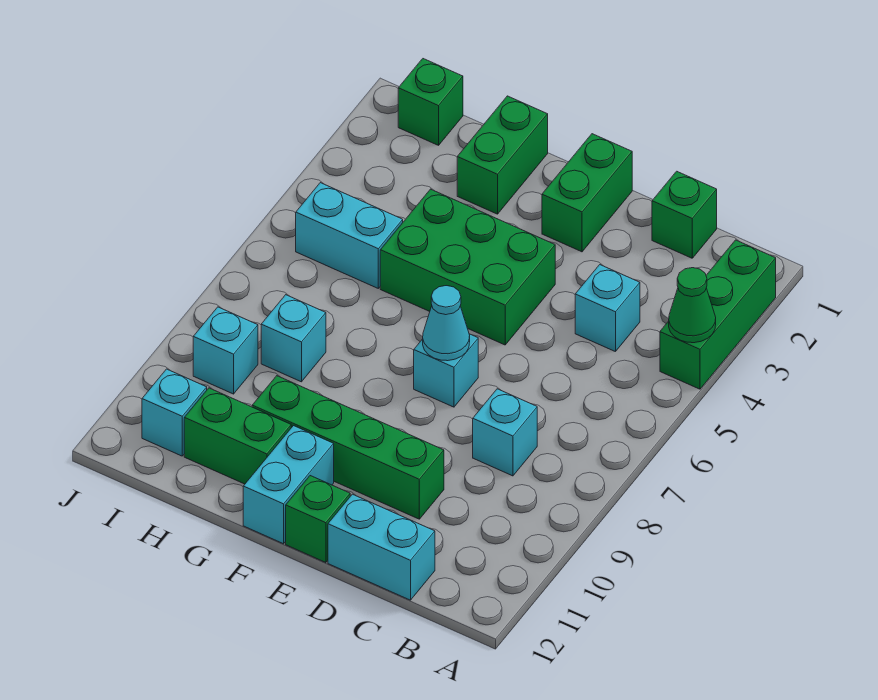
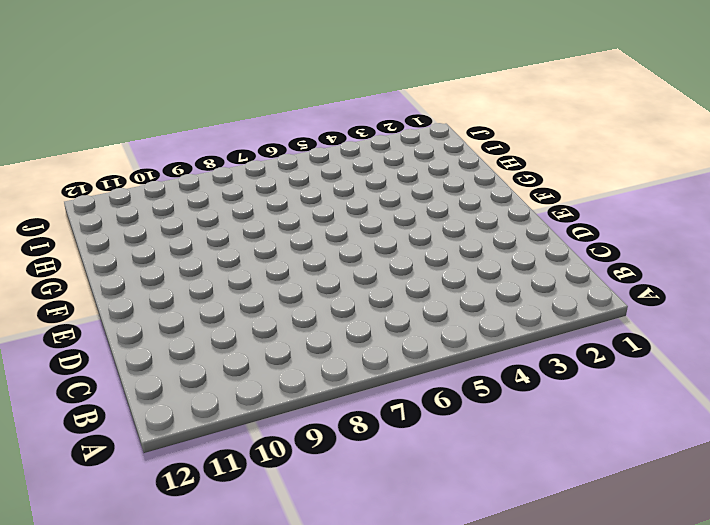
none -> green brick A2:A4 level 1
none -> green brick C1 level 1
none -> cyan brick C4 level 1

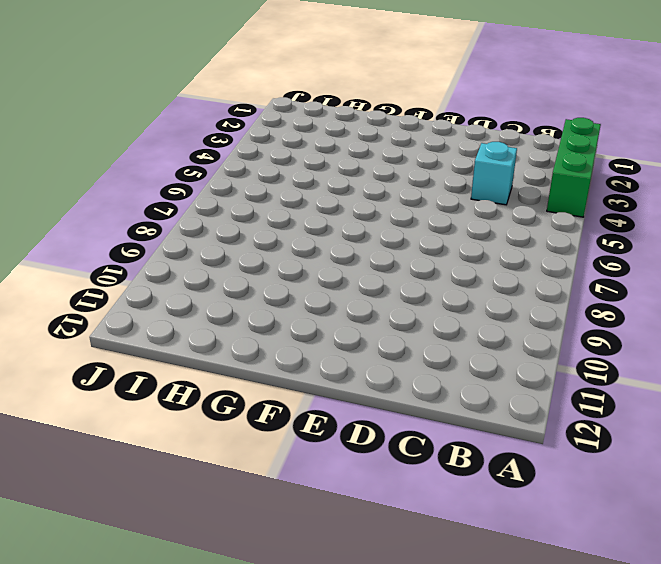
none -> green brick C1 level 1
none -> cyan brick C8 level 1
none -> cyan brick C12:D12 level 1

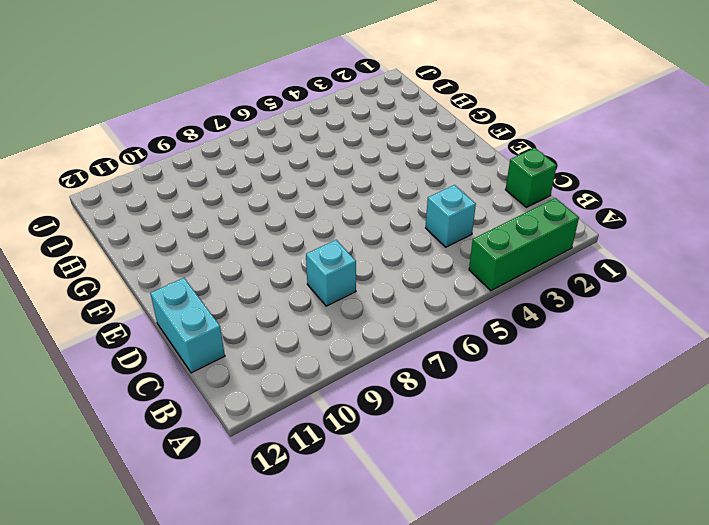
none -> green brick D10:G10 level 1
none -> green brick E1:E2 level 1
none -> green brick E4:G5 level 1

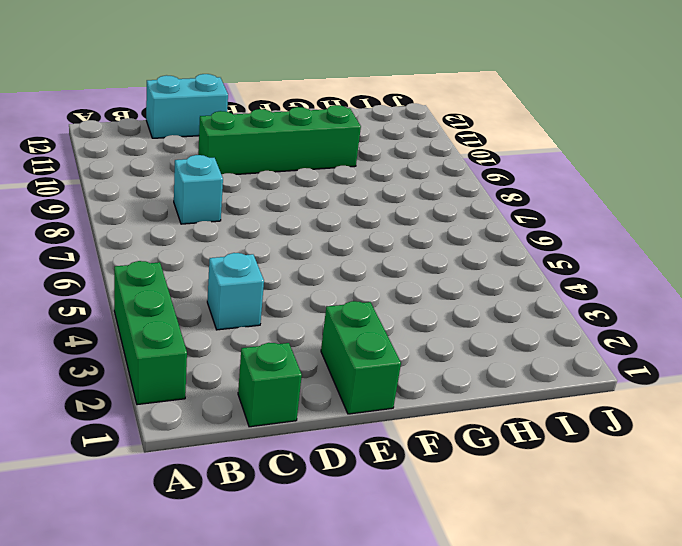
none -> green brick E4:G5 level 1
none -> cyan brick E7 level 1
none -> green brick E12 level 1

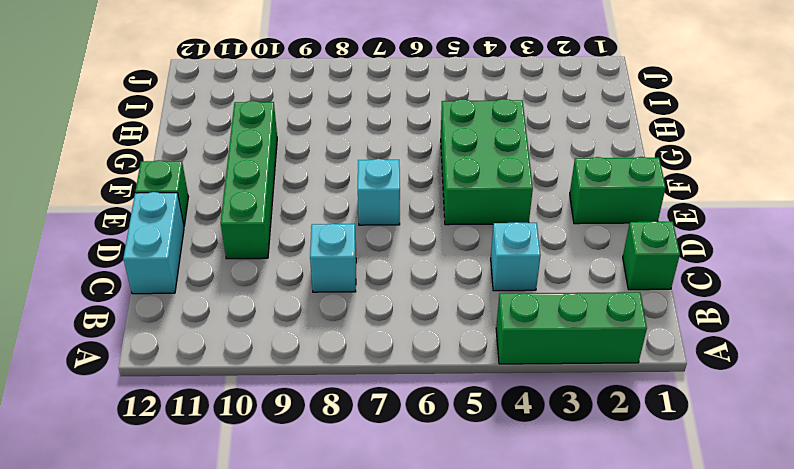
none -> cyan brick F11:F12 level 1
none -> green brick G1:G2 level 1
none -> green brick G11:H11 level 1

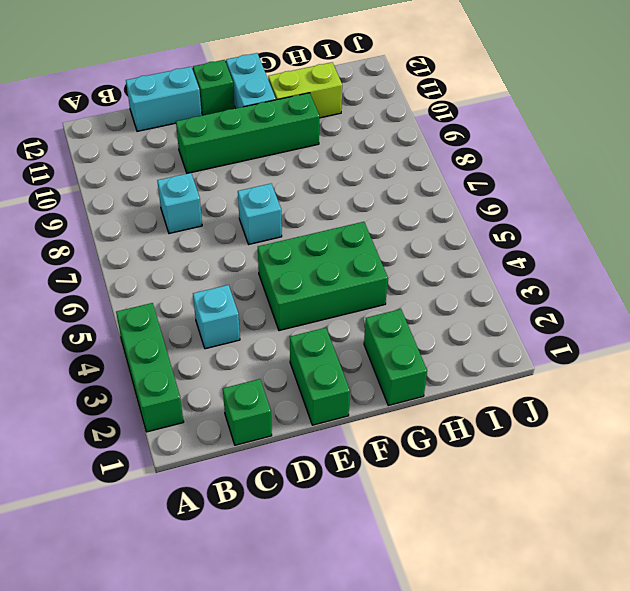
lime brick G11:H11 level 1 -> green brick G11:H11 level 1
none -> cyan brick H5:I5 level 1
none -> cyan brick H8 level 1
none -> green brick I1 level 1

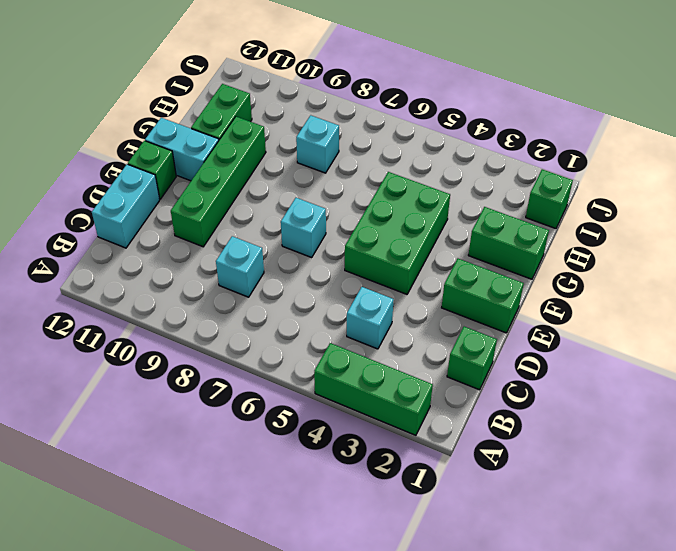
none -> cyan brick H5:I5 level 1
none -> cyan brick I9 level 1
none -> cyan brick I11 level 1

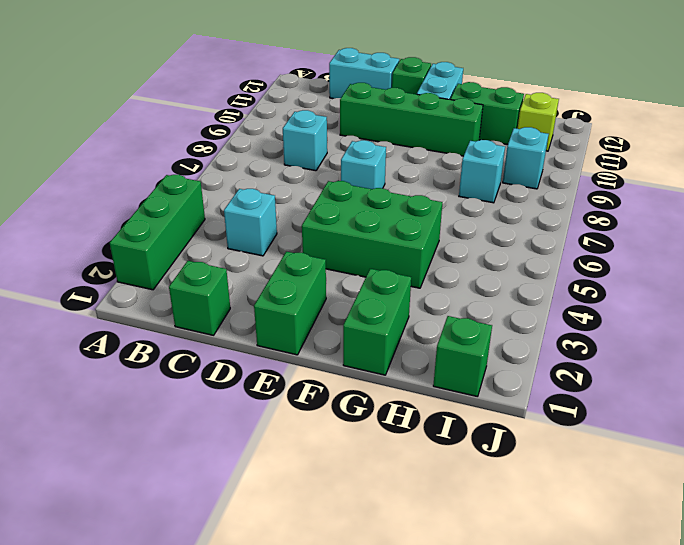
lime brick I11 level 1 -> cyan brick I11 level 1
none -> cyan brick H5:I5 level 1
none -> green cone A4 level 2
none -> cyan cone E7 level 2

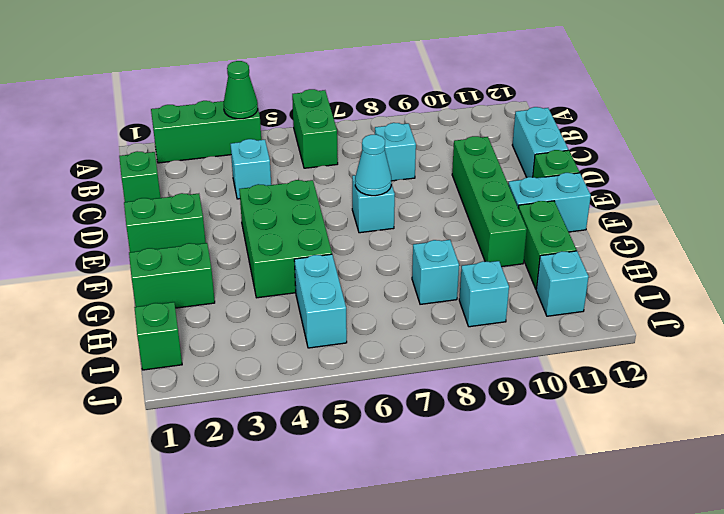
green brick A6:B6 level 1 -> none

